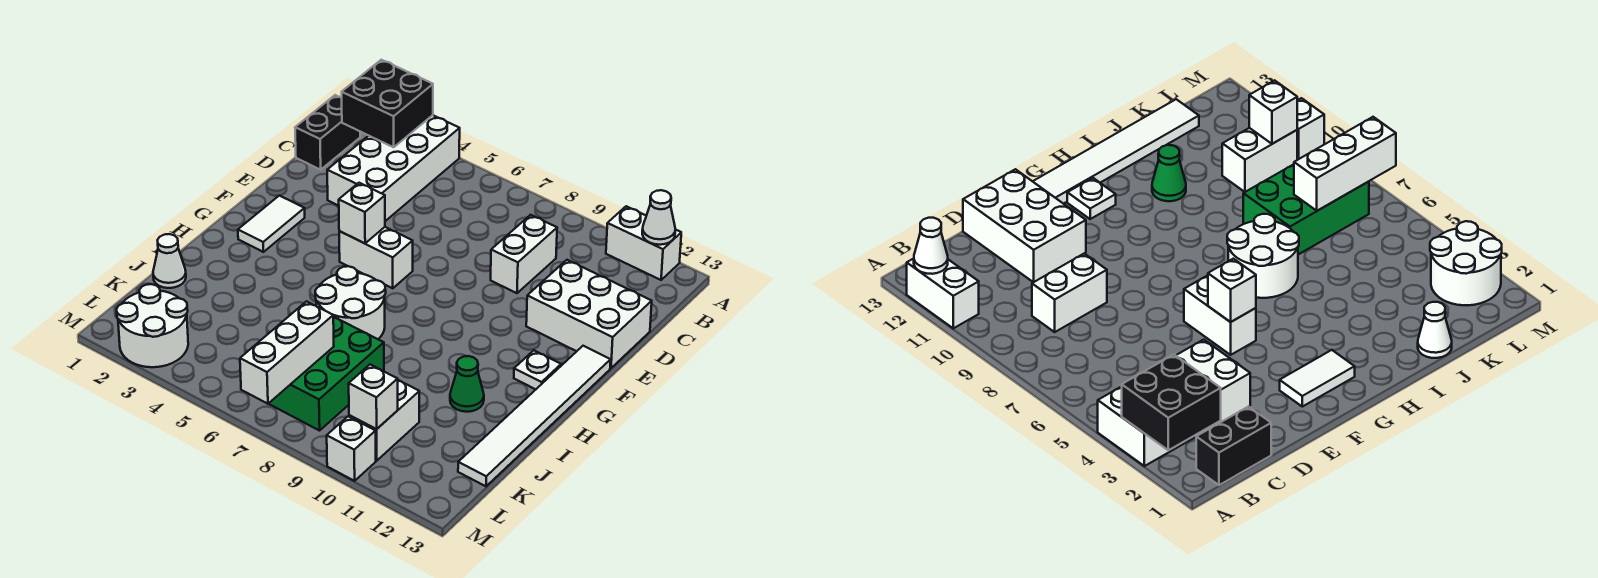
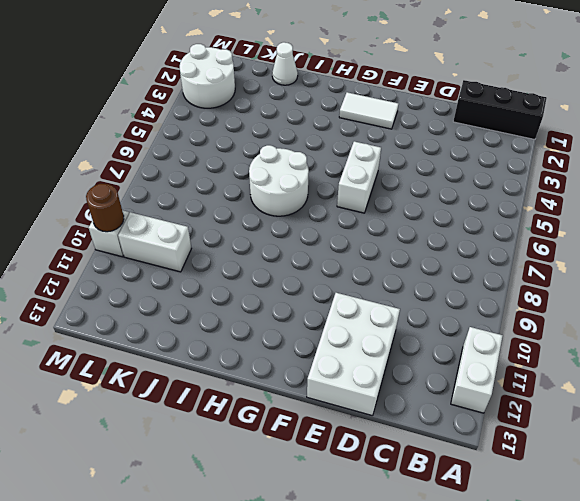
black brick A1:C1 level 1 -> black brick B1:C1 level 1
brown round brick M10 level 2 -> none
none -> white brick A3:D4 level 1
none -> white brick C9:D9 level 1
none -> white tile F13:K13 level 1

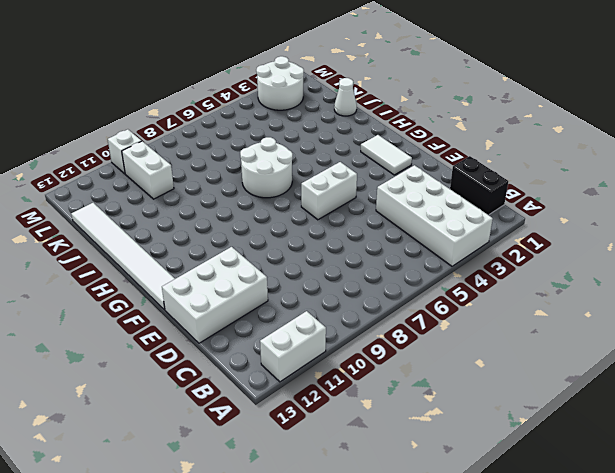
none -> white brick C9:D9 level 1
none -> white plate G12 level 1
none -> green cone I11 level 1

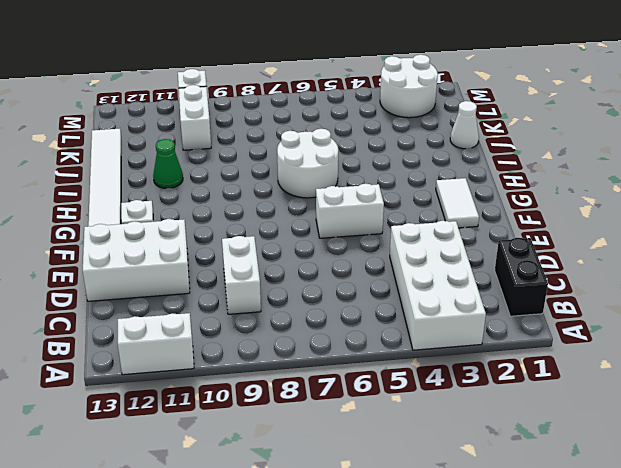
none -> green brick J7:L8 level 1
none -> black brick A2:B3 level 2
none -> white cone A12 level 2

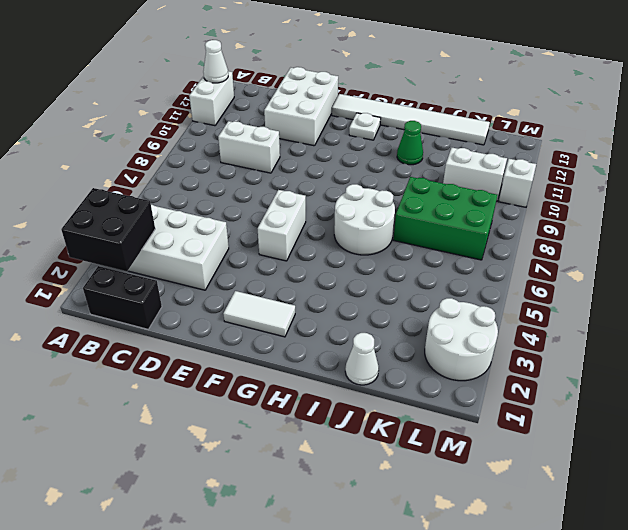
none -> white brick F5 level 2
none -> white brick K7:M7 level 2
none -> white brick L10 level 2

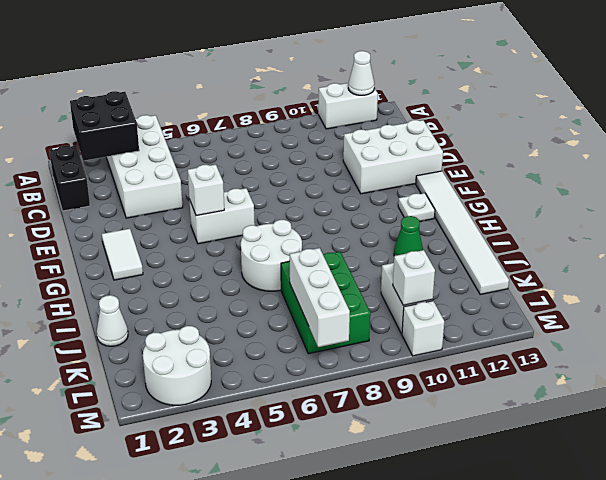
none -> white brick C9:D9 level 1

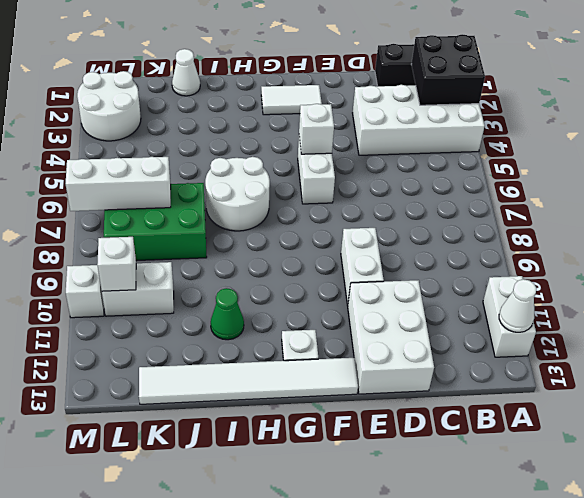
white brick E9:E10 level 1 -> white brick C9:D9 level 1

